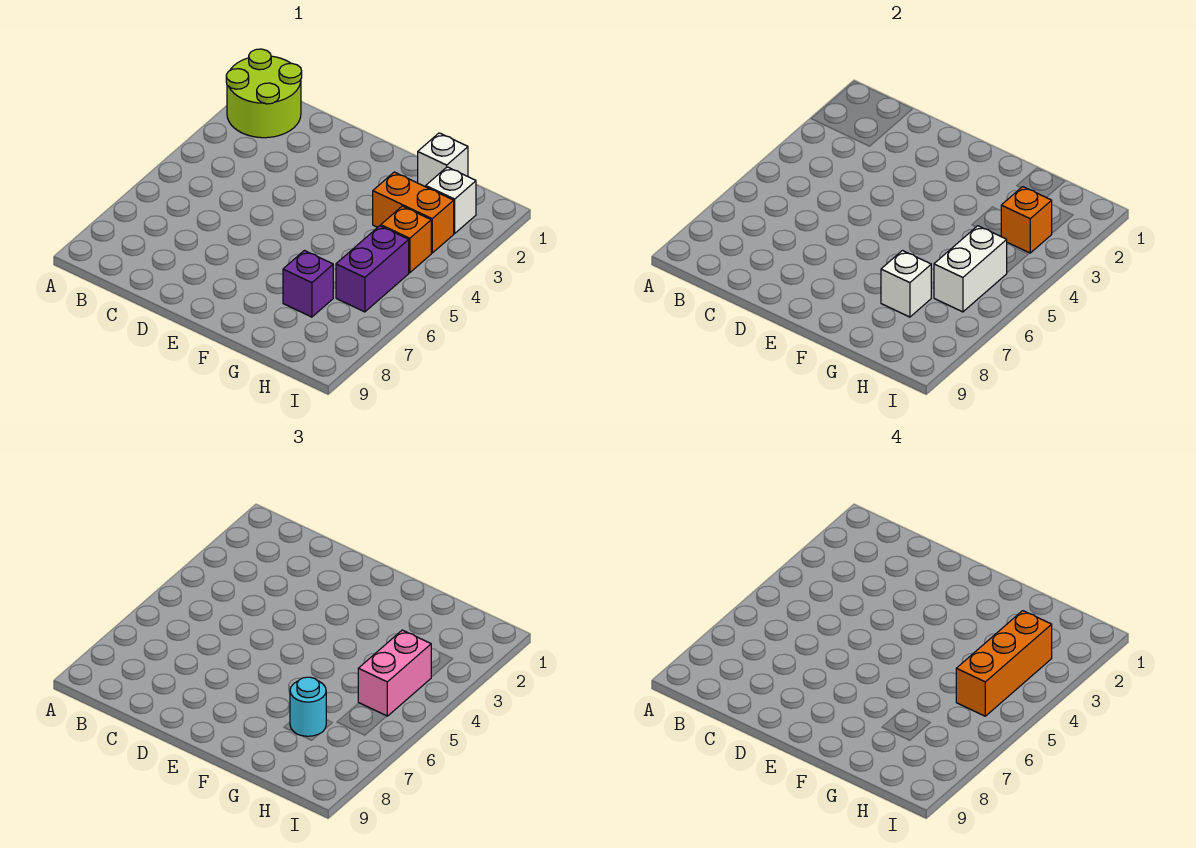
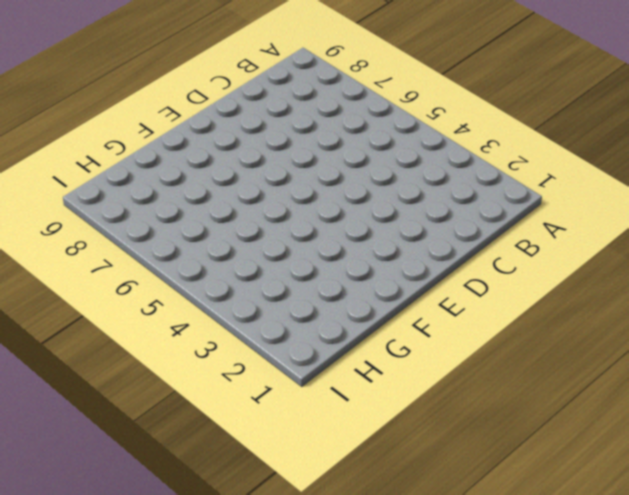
none -> lime round brick A1:B2 level 1
none -> white brick G1 level 1
none -> orange brick G3:H3 level 1

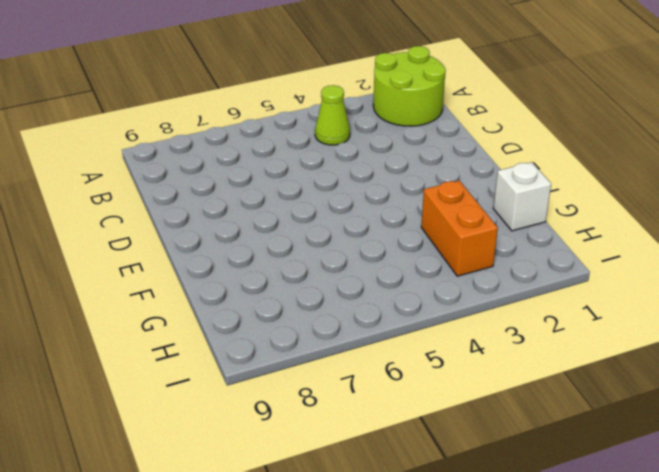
lime cone B4 level 1 -> none
none -> purple brick G7 level 1
none -> white brick H2 level 1
none -> orange brick H4 level 1

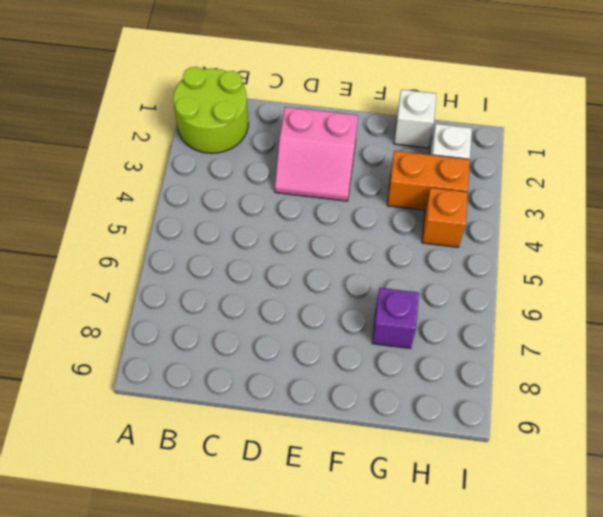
pink slope D2:E3 level 1 top 2 -> none
none -> purple brick H5:H6 level 1
none -> white brick G7 level 2
none -> orange brick H3 level 2

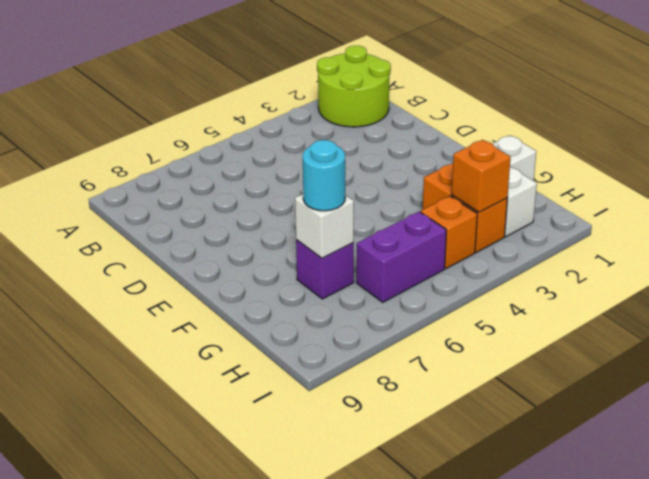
none -> white brick H5:H6 level 2
none -> pink brick H4:H5 level 3
none -> orange brick H3:H5 level 4

